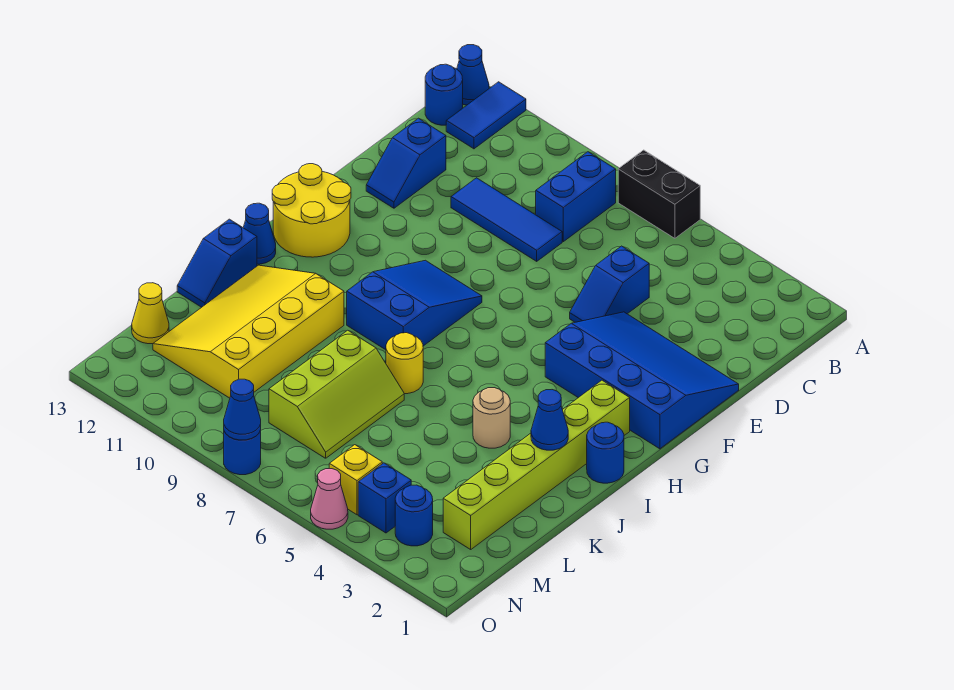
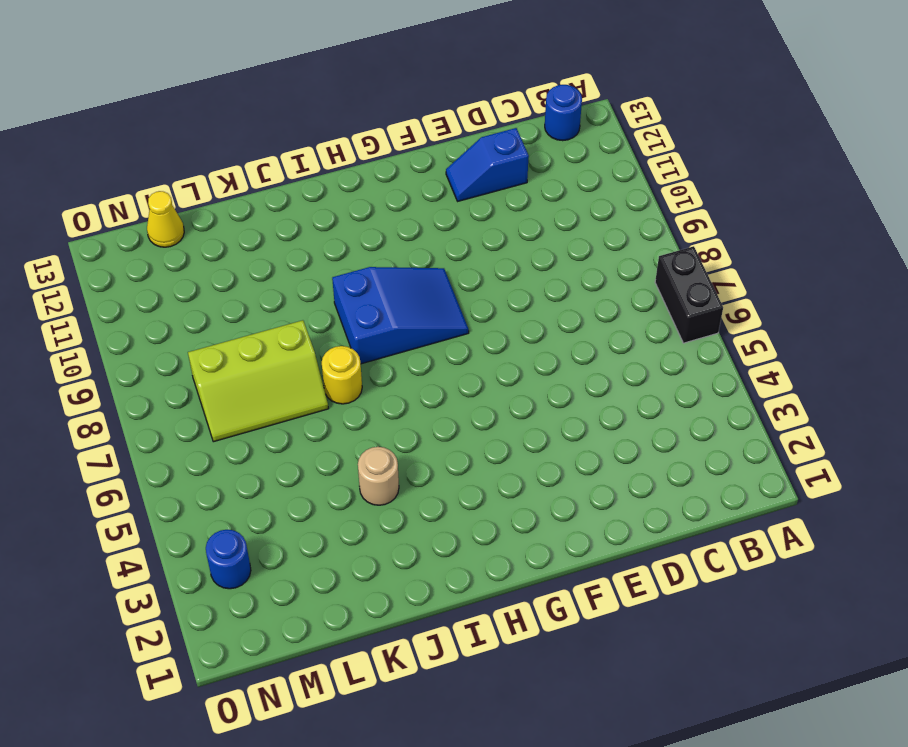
none -> blue tile A12:B12 level 1
none -> blue cone A13 level 1
none -> blue brick B8:C8 level 1

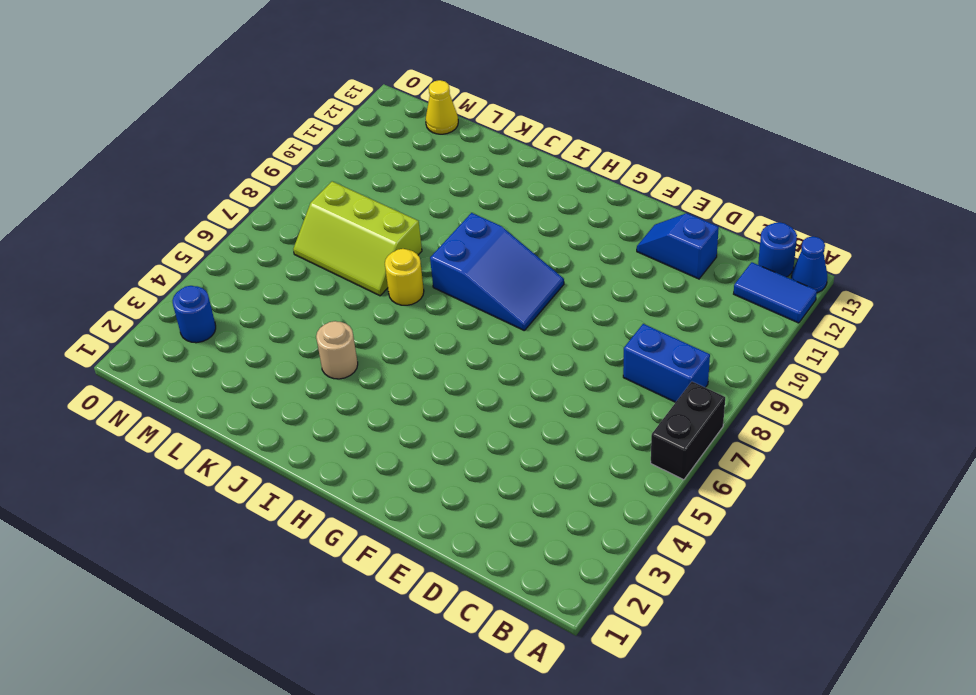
none -> blue slope D5:E5 level 1 top D
none -> blue tile D8:D10 level 1
none -> blue slope E1:G4 level 1 top G

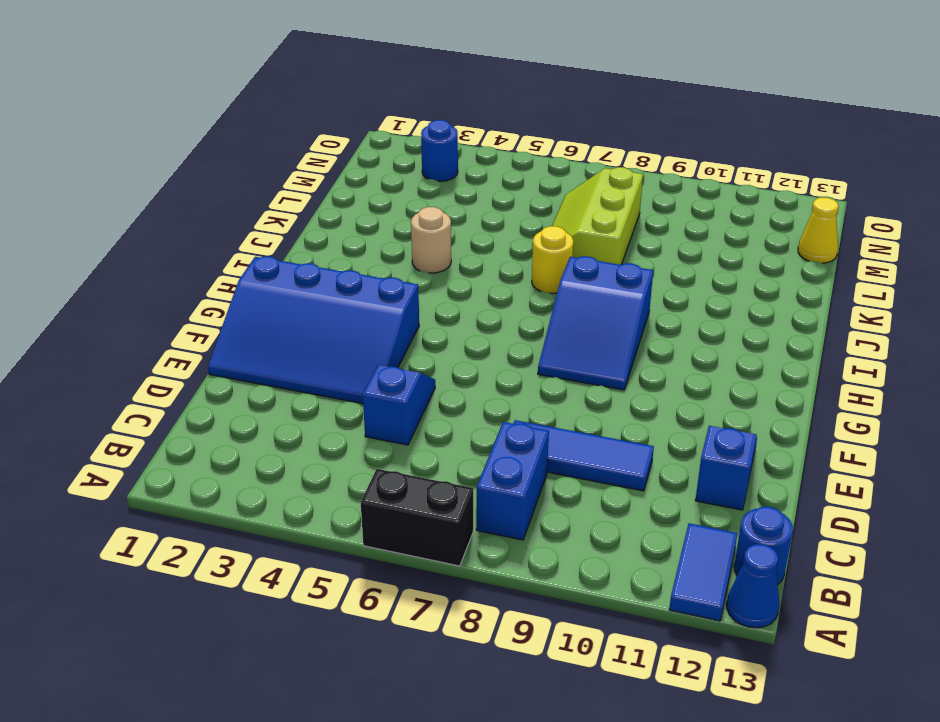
none -> yellow round brick G12:H13 level 1
none -> lime brick H2:M2 level 1
none -> blue round brick I1 level 1

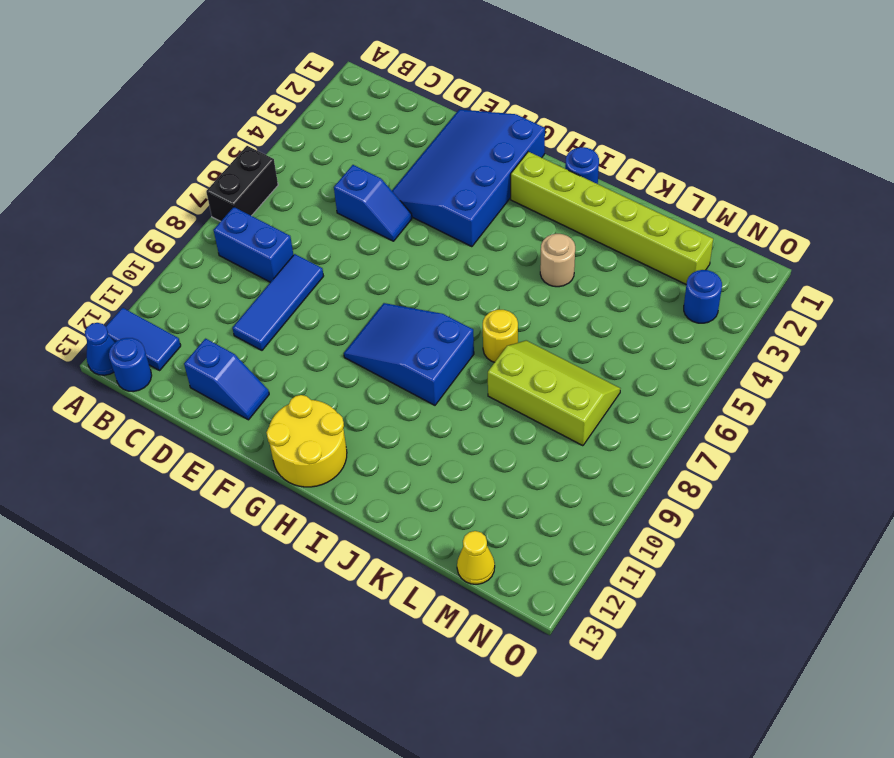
none -> blue cone I13 level 1
none -> yellow slope J10:M12 level 1 top 10
none -> blue slope J13:K13 level 1 top J

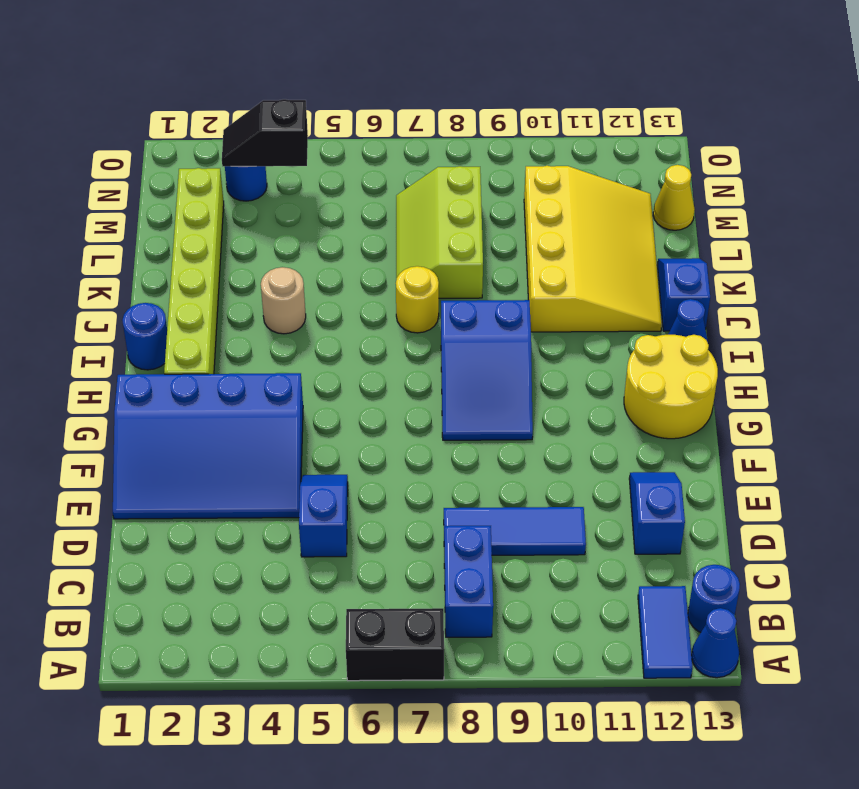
black slope N3:N4 level 2 top 4 -> none
none -> blue brick N4 level 1
none -> yellow brick N5 level 1
none -> pink cone O5 level 1

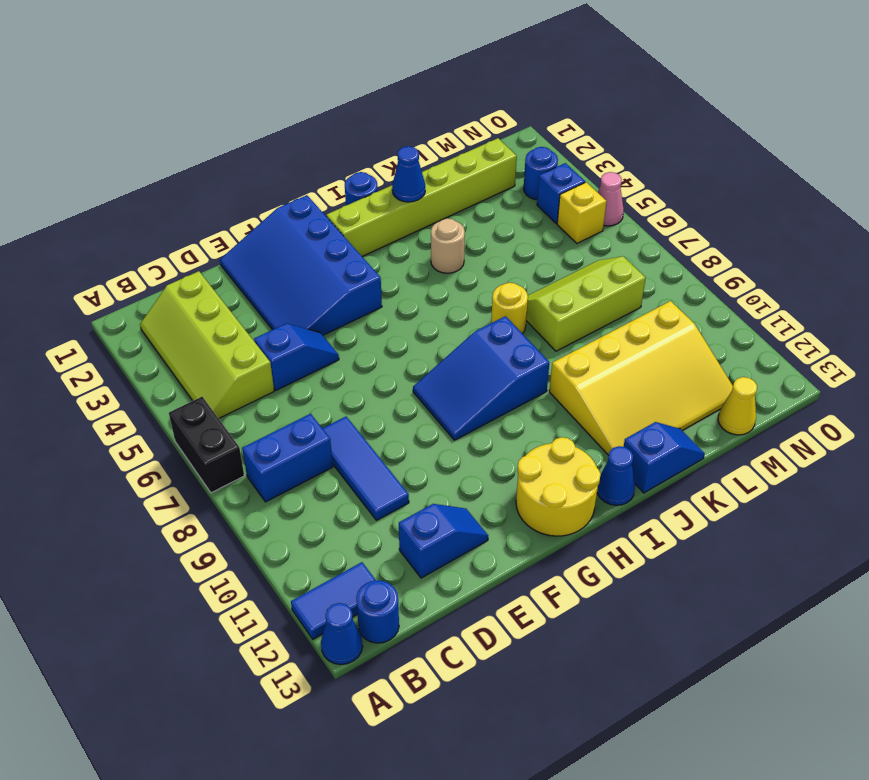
lime slope B2:C5 level 1 top C -> none
none -> blue round brick O8 level 1
none -> blue cone O8 level 2

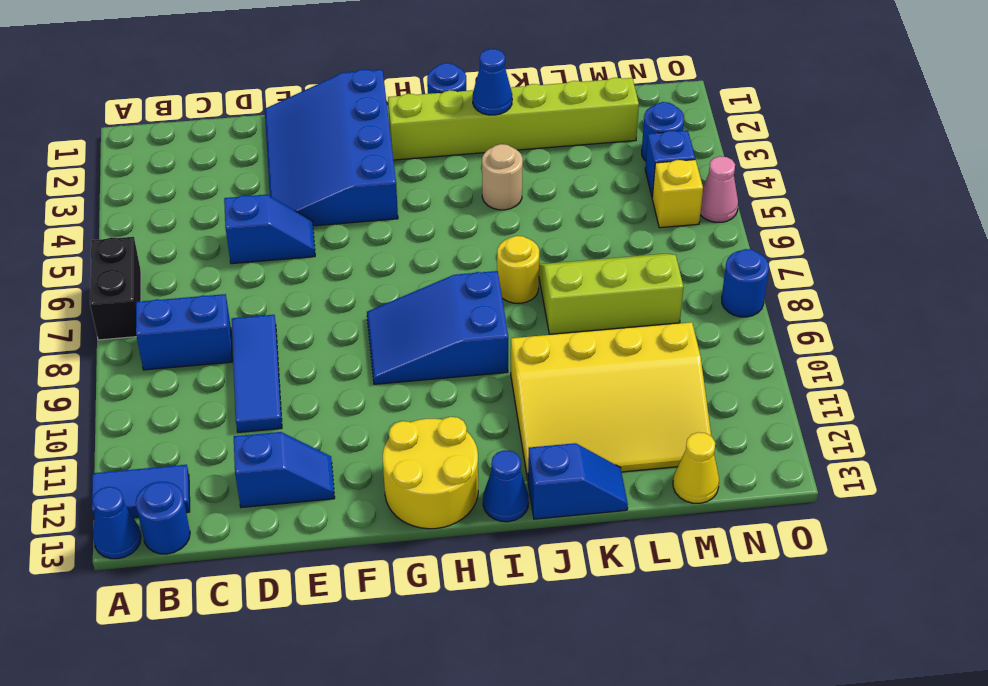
none -> blue cone O8 level 2

